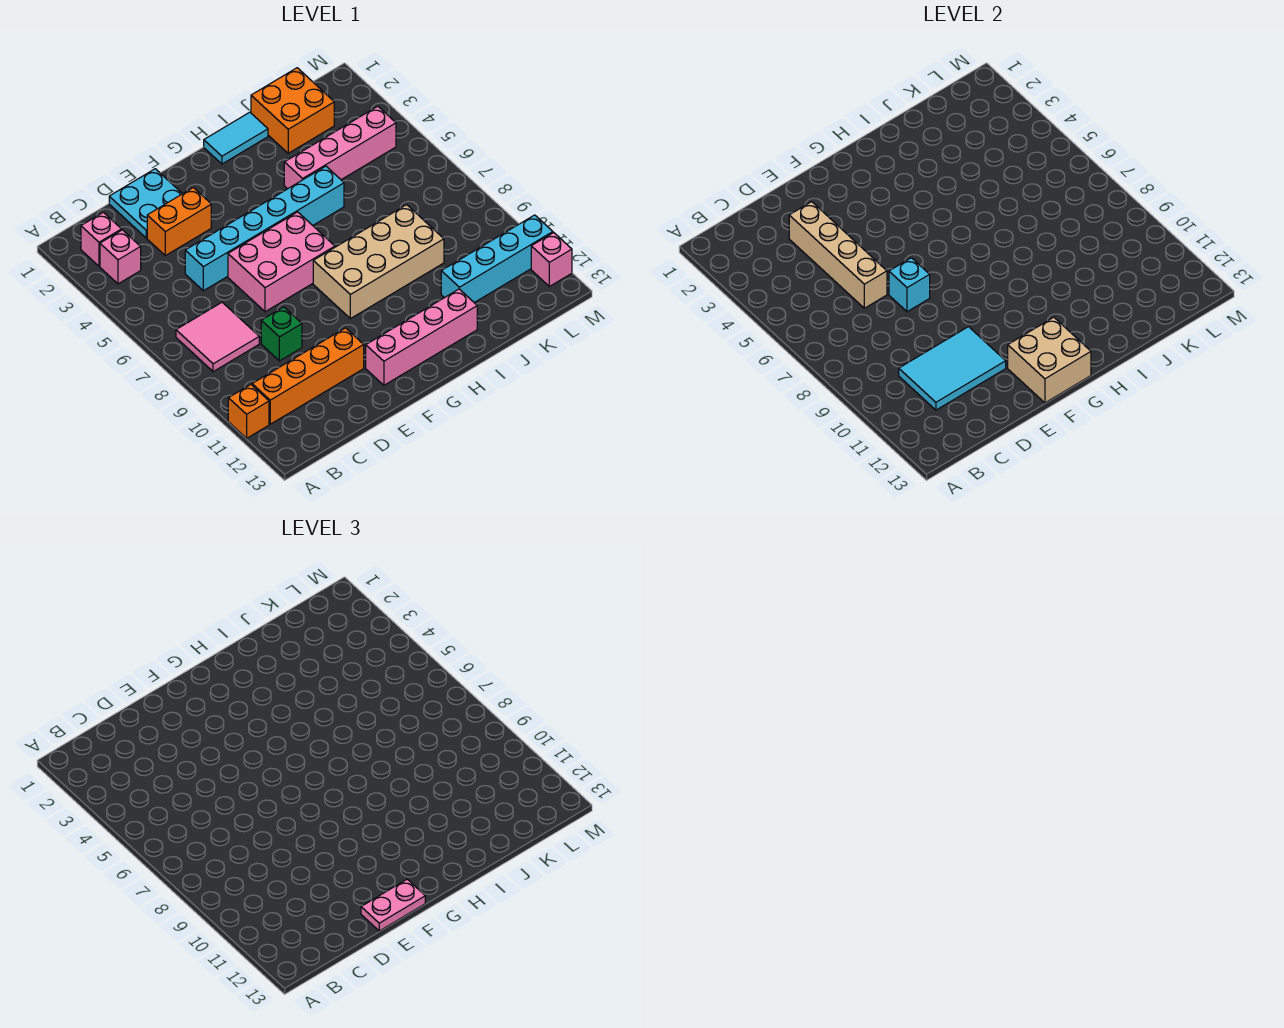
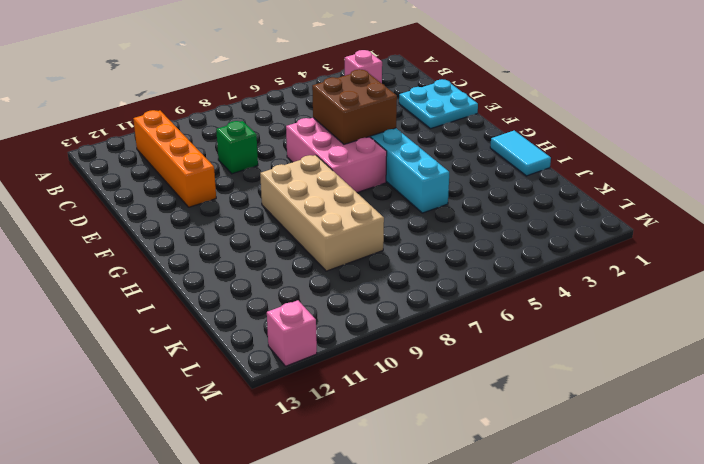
brown brick E5:F6 level 2 -> none
none -> orange brick A11 level 1
none -> pink brick B2 level 1
none -> pink tile B7:C8 level 1

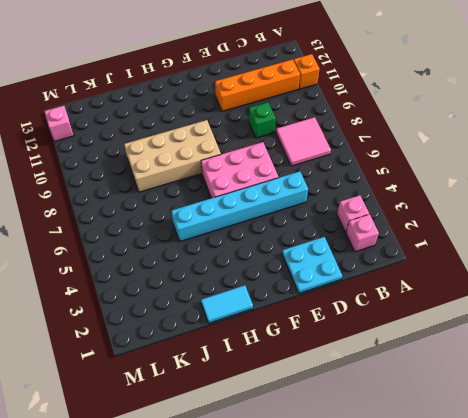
none -> orange brick D3:E3 level 1
none -> pink brick F12:I12 level 1
none -> pink brick I4:L4 level 1

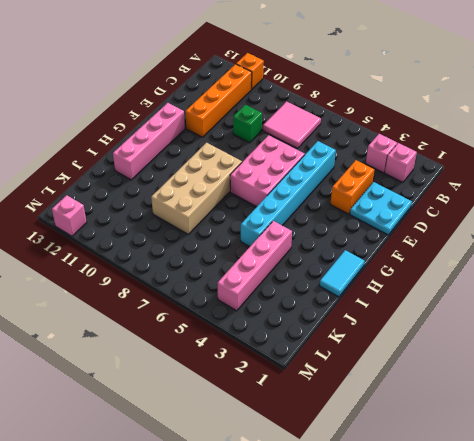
none -> orange brick J1:K2 level 1
none -> cyan brick J11:M11 level 1
none -> cyan tile C10:E11 level 2

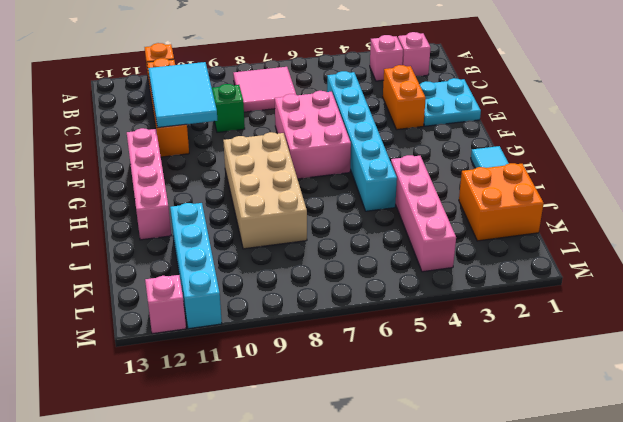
none -> tan brick D3:D6 level 2
none -> cyan brick E7 level 2
none -> tan brick F12:G13 level 2

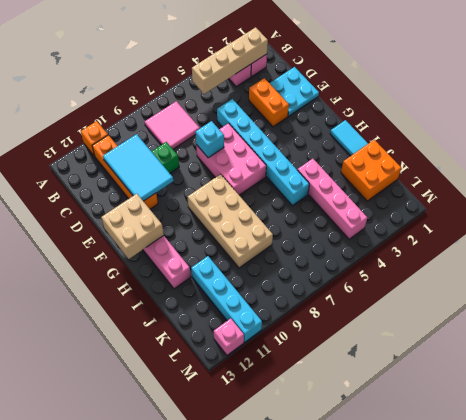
tan brick B2:B5 level 2 -> tan brick D3:D6 level 2
none -> pink plate E13:F13 level 3

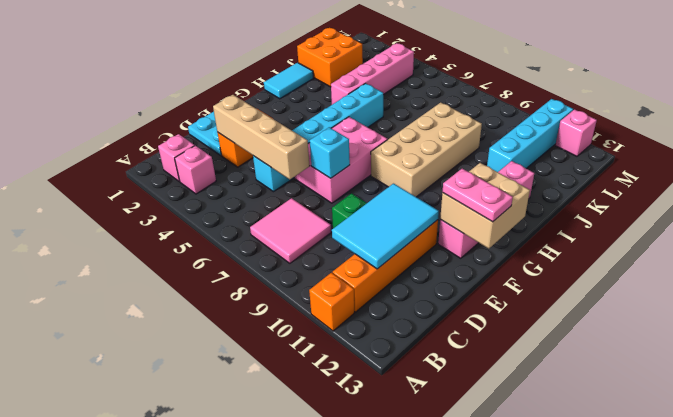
pink plate F12:F13 level 3 -> pink plate E13:F13 level 3

